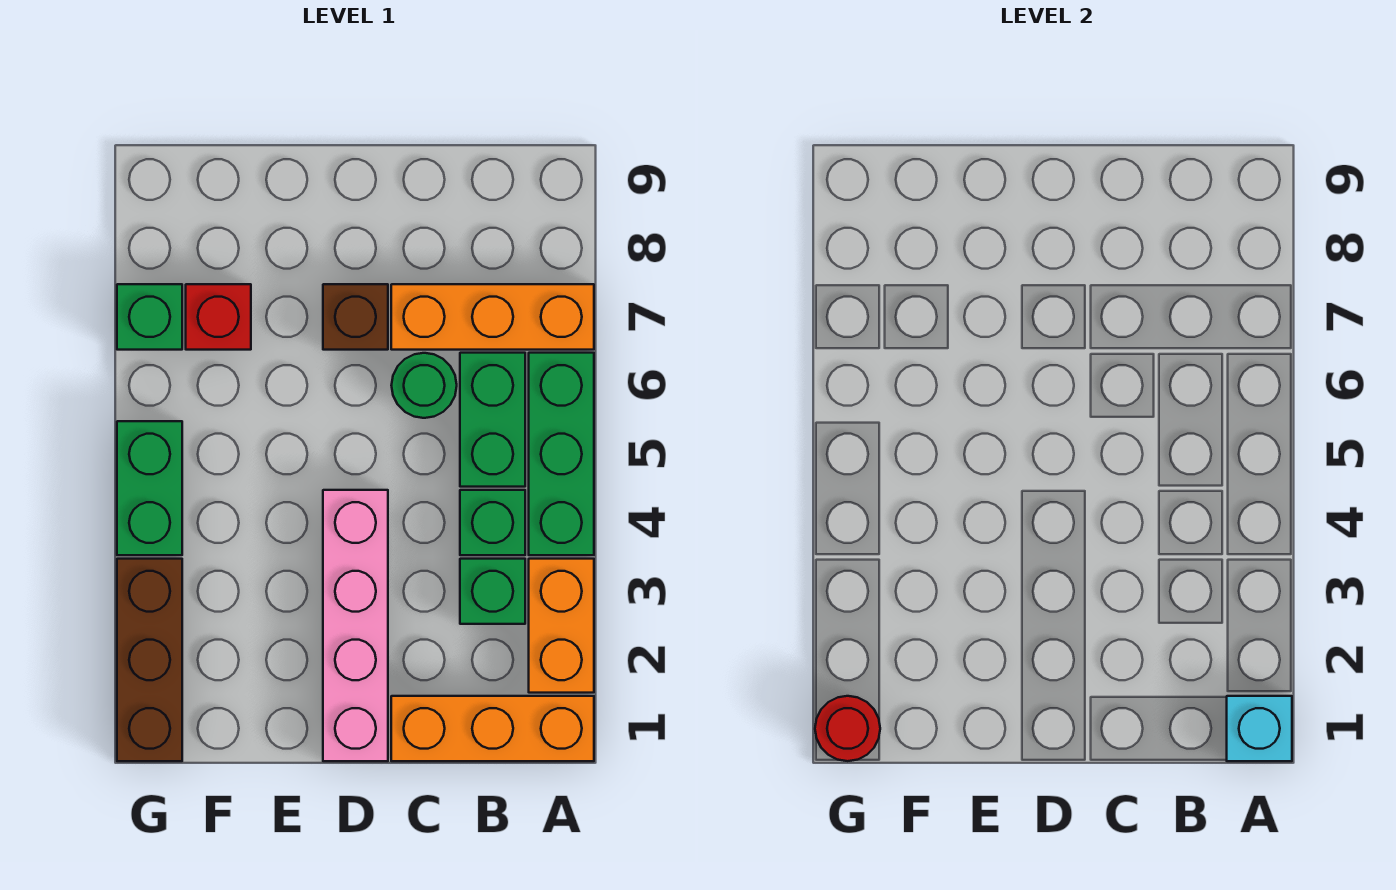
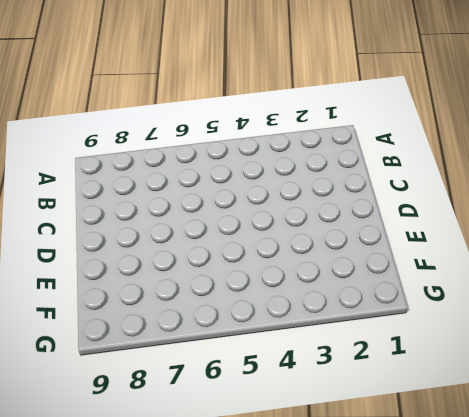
none -> orange brick A1:C1 level 1
none -> orange brick A2:A3 level 1
none -> green brick A4:A6 level 1

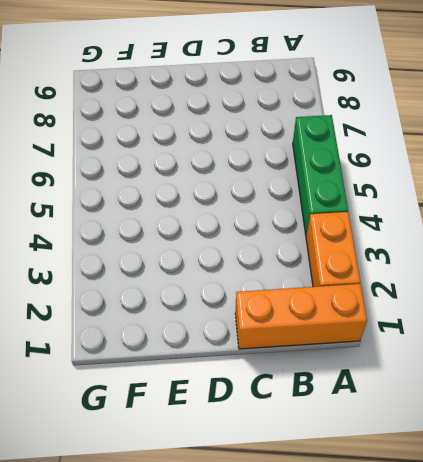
none -> orange brick A7:C7 level 1
none -> green brick B3 level 1
none -> green brick B4 level 1

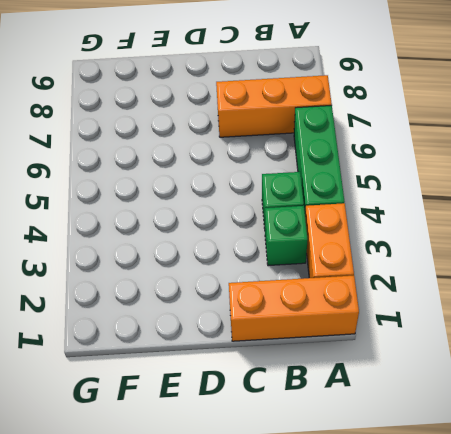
none -> green brick B5:B6 level 1
none -> green round brick C6 level 1
none -> pink brick D1:D4 level 1

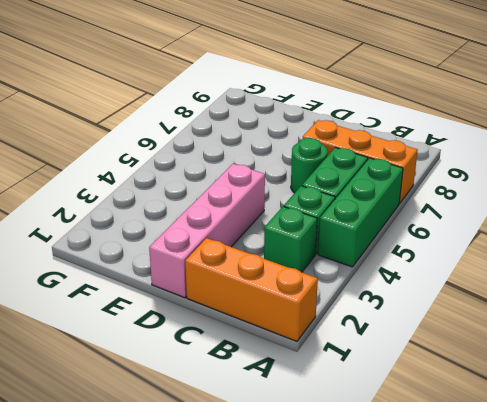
none -> orange brick A2:A3 level 1
none -> brown brick D7 level 1
none -> red brick F7 level 1

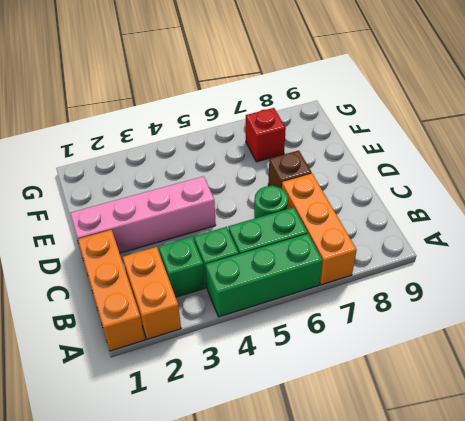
orange brick A2:B2 level 1 -> orange brick A2:A3 level 1
none -> brown brick G1:G3 level 1
none -> green brick G4:G5 level 1
none -> green brick G7 level 1

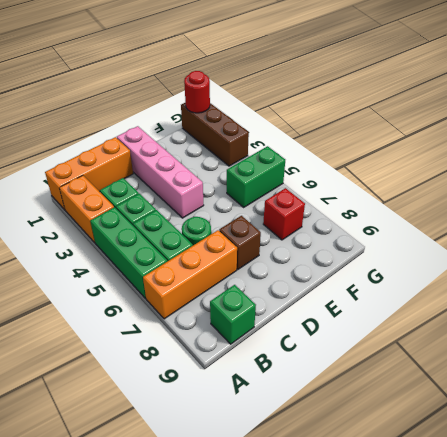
green brick B9 level 1 -> green brick G7 level 1
green brick F5:G5 level 1 -> green brick G4:G5 level 1
none -> cyan brick A1 level 2

